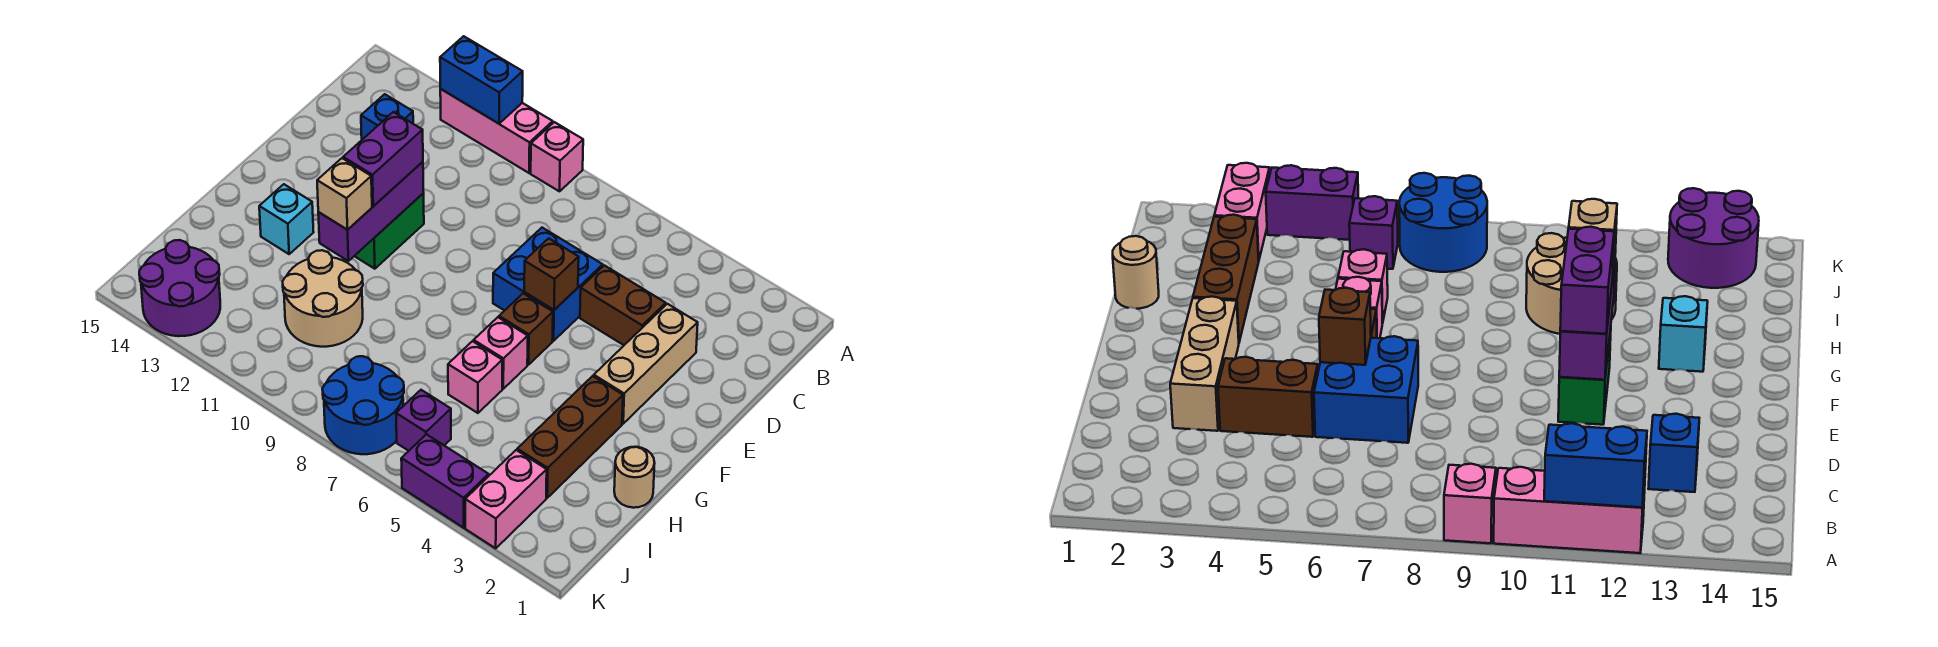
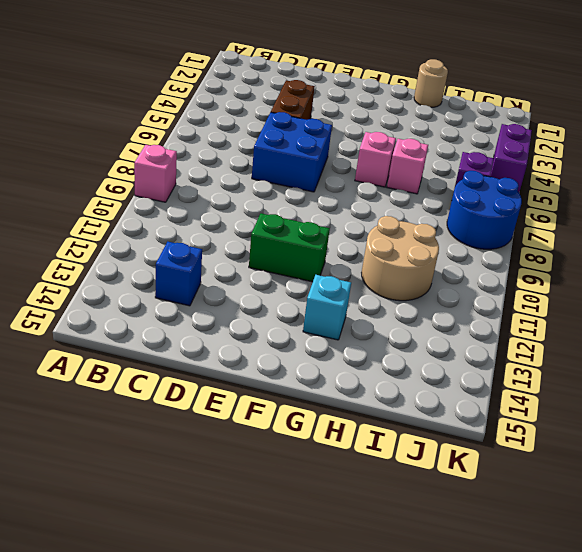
none -> pink brick A10:A12 level 1
none -> tan brick D3:F3 level 1
none -> brown brick F6 level 1

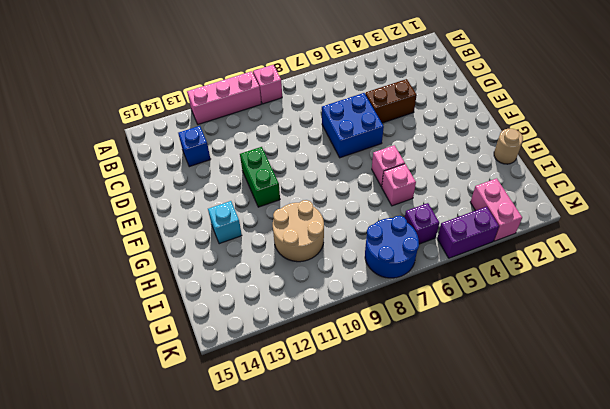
none -> tan brick D3:F3 level 1
none -> brown brick F6 level 1
none -> brown brick G3:I3 level 1

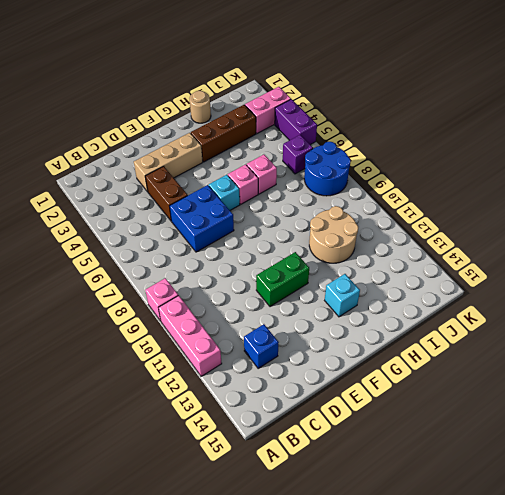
cyan brick F6 level 1 -> brown brick F6 level 1
none -> purple round brick J13:K14 level 1
none -> blue brick A11:A12 level 2
none -> brown brick E6 level 2

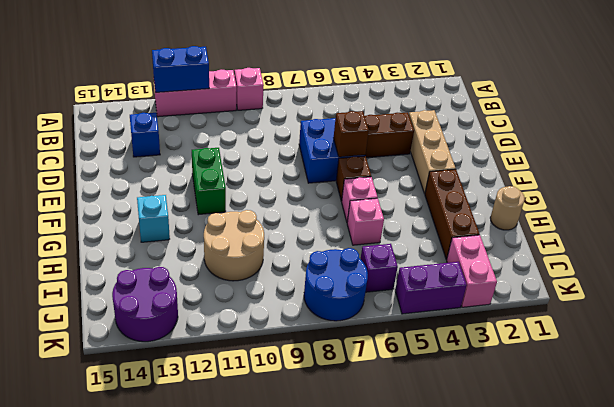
none -> purple brick E11:G11 level 2
none -> purple brick E11:F11 level 3
none -> tan brick G11 level 3

